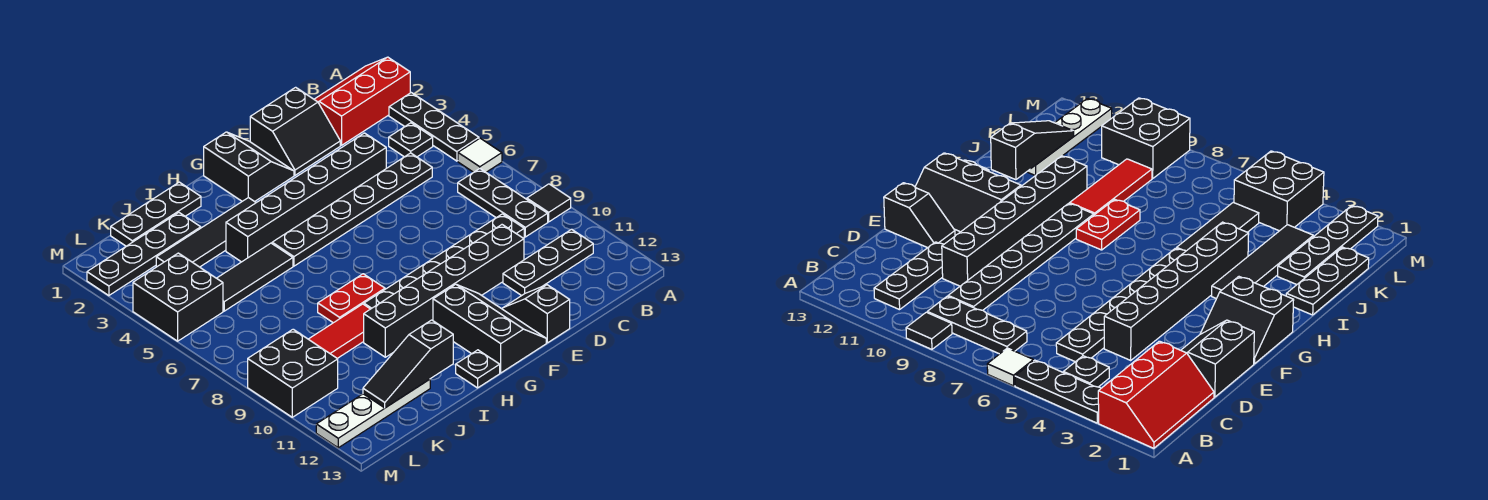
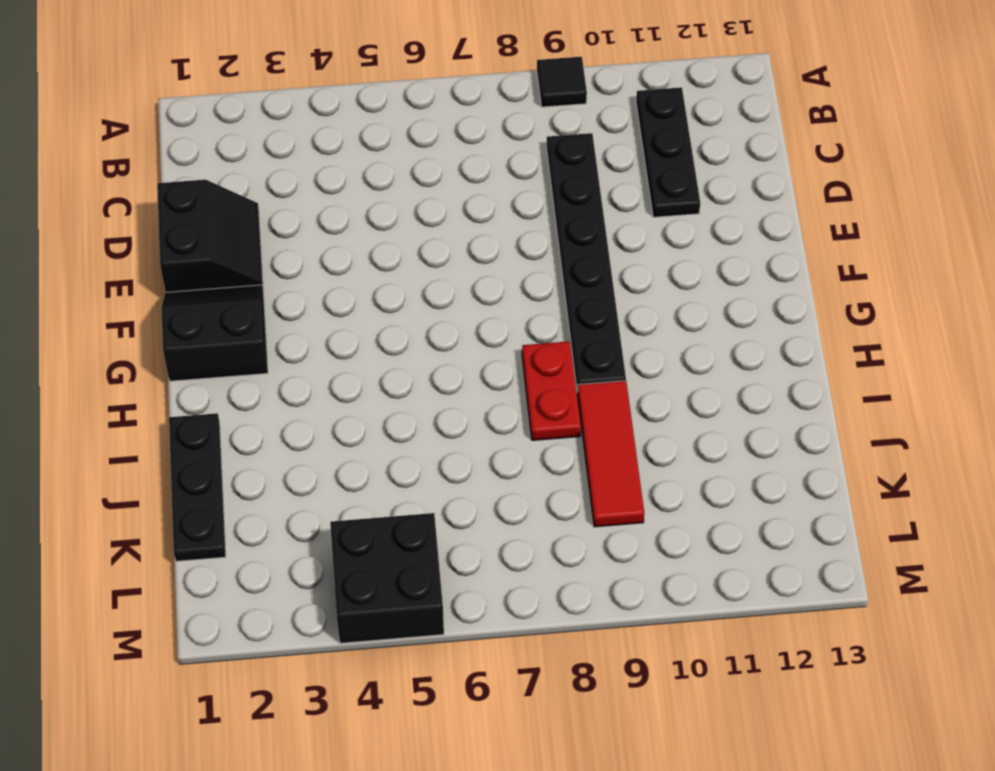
none -> red slope A1:C2 level 1 top 2
none -> black plate A3:A5 level 1
none -> white tile A6 level 1

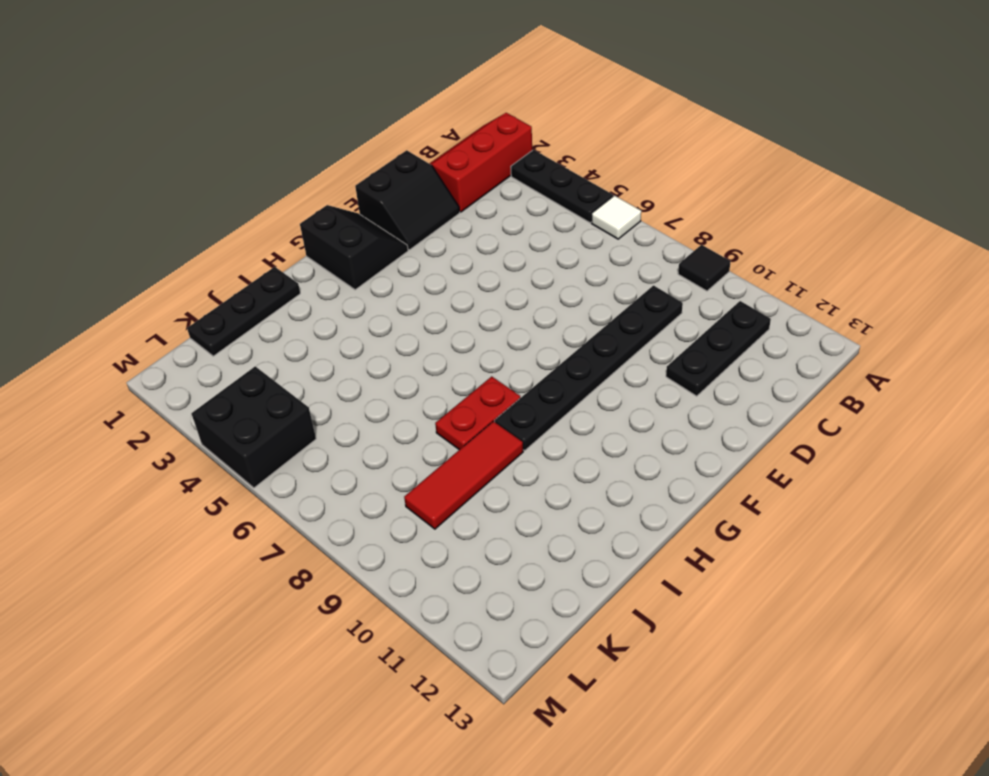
none -> black plate B4 level 1
none -> black plate B7:B9 level 1
none -> black plate C5:H5 level 1

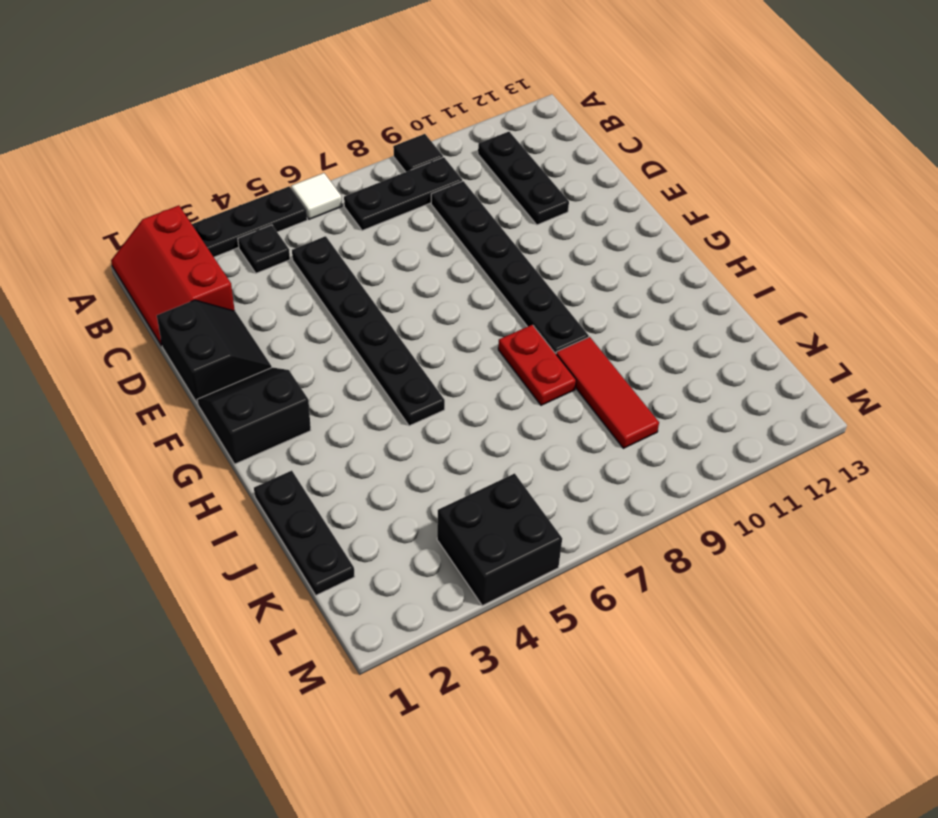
none -> black brick D4:I4 level 1
none -> black brick D10:I10 level 1
none -> black slope E12:E13 level 1 top 13

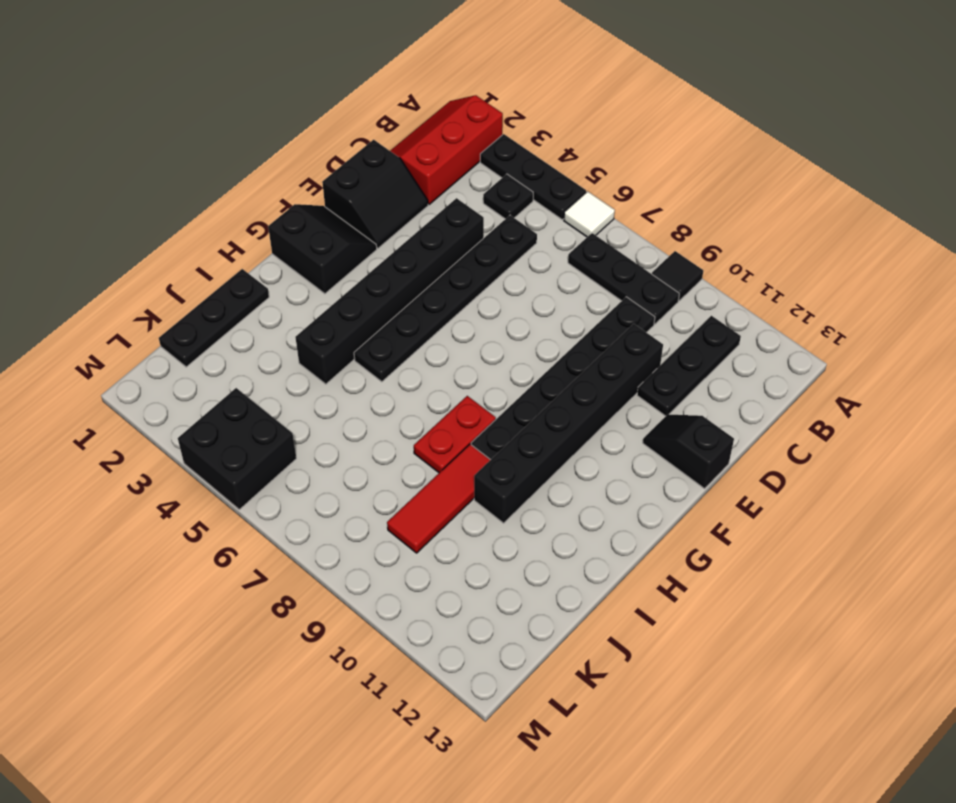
none -> black slope F11:G13 level 1 top G
none -> black tile H3:K3 level 1
none -> black plate H13 level 1

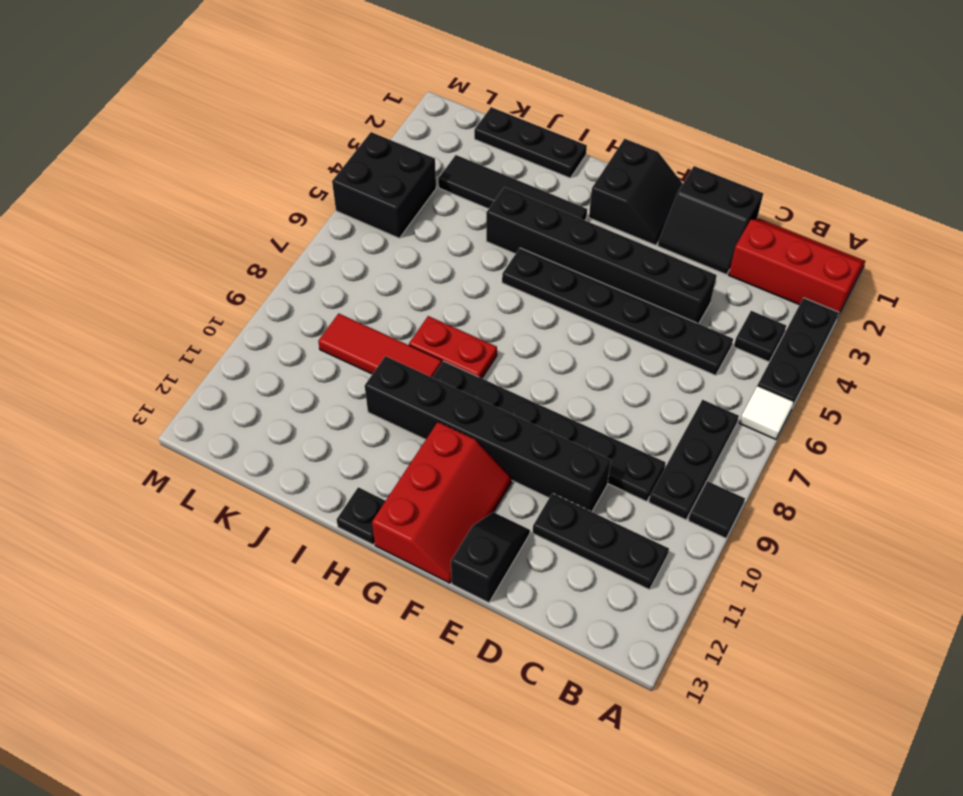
red slope F11:G13 level 1 top G -> black slope F11:G13 level 1 top G
none -> black tile I5:K5 level 1
none -> black plate J2:M2 level 1
none -> white plate J12:M12 level 1

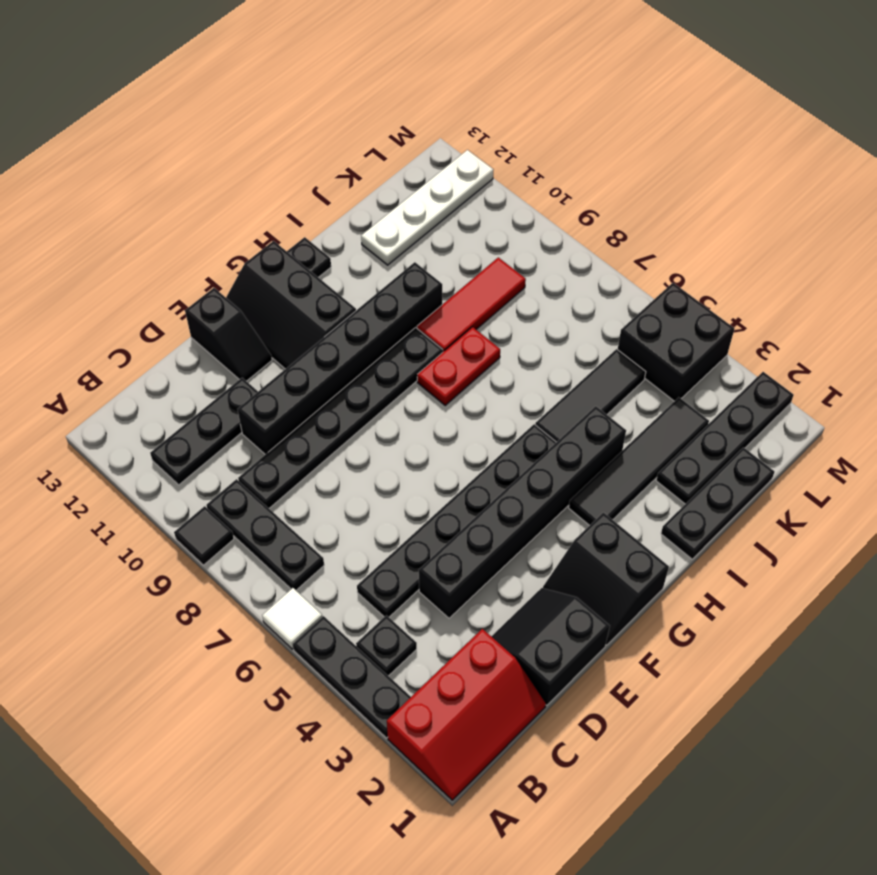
none -> black brick L9:M10 level 1
none -> black slope I12:K12 level 2 top I

